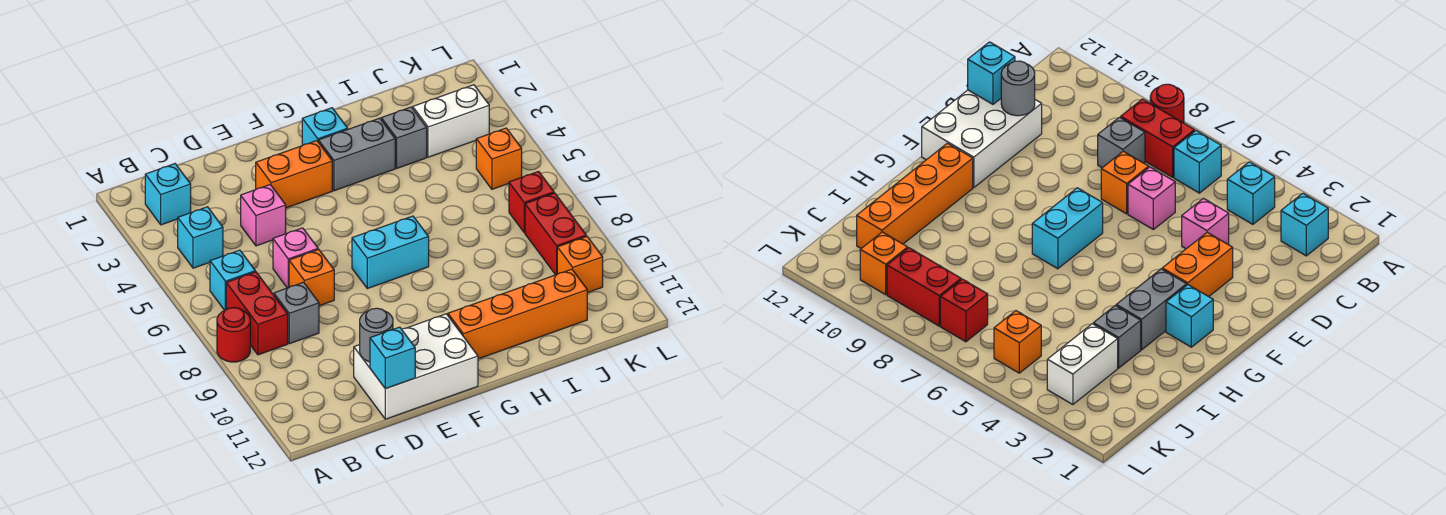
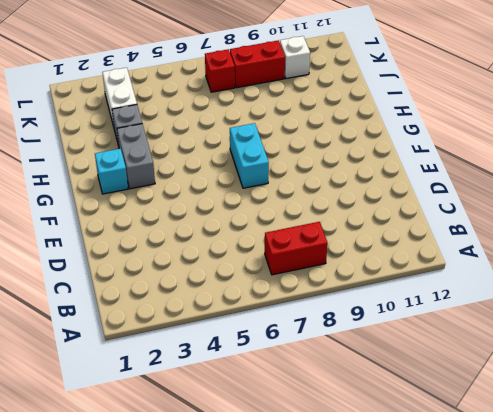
white brick K10 level 1 -> orange brick K10 level 1
none -> red round brick A8 level 1
none -> cyan brick B2 level 1
none -> cyan brick B4 level 1

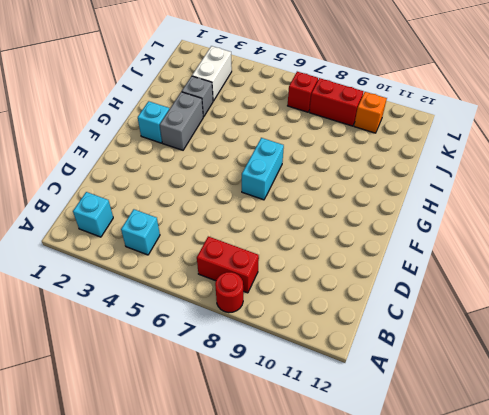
none -> cyan brick B6 level 1
none -> grey brick C8 level 1
none -> pink brick D4 level 1

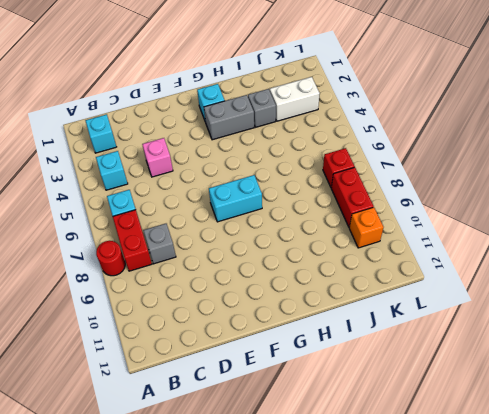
none -> pink brick D6 level 1
none -> orange brick D7 level 1
none -> white brick D11:F12 level 1

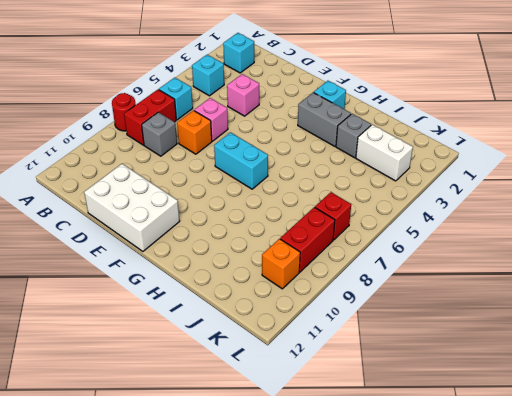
none -> orange brick E3:F3 level 1
none -> orange brick G11:J11 level 1
none -> orange brick K5 level 1

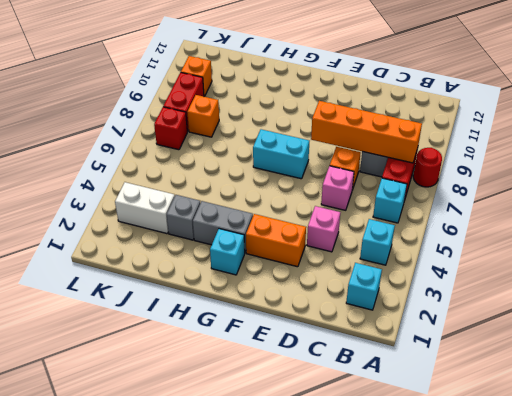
orange brick B8:E8 level 2 -> orange brick G11:J11 level 1
orange brick J8 level 1 -> orange brick K5 level 1
none -> white brick D11:F12 level 1
none -> grey round brick D11 level 2
none -> cyan brick D12 level 2

